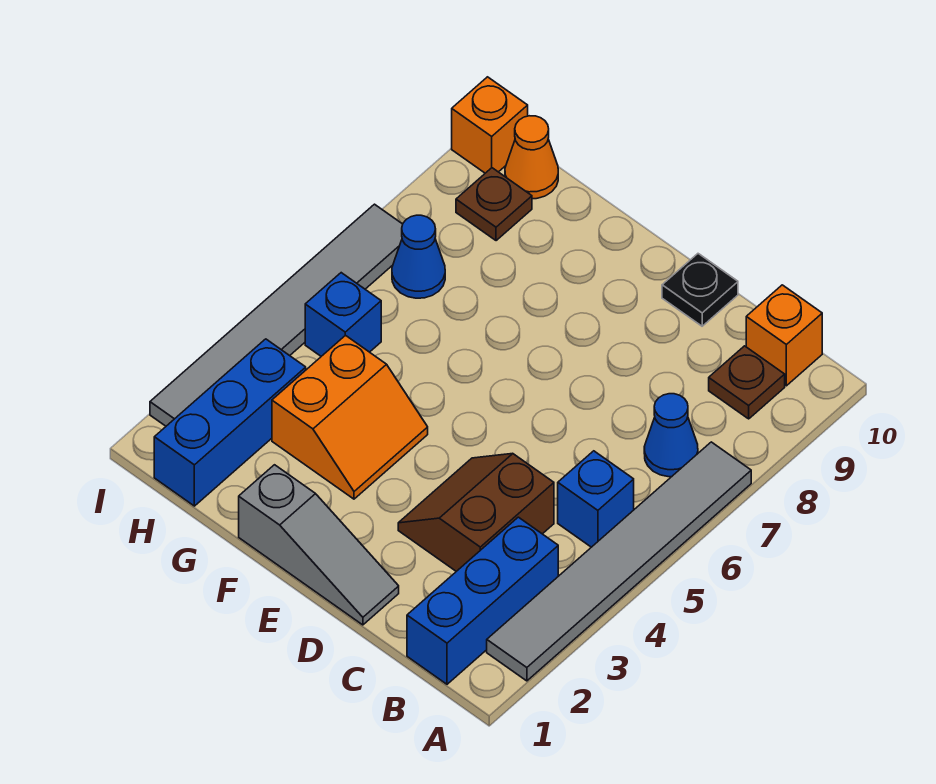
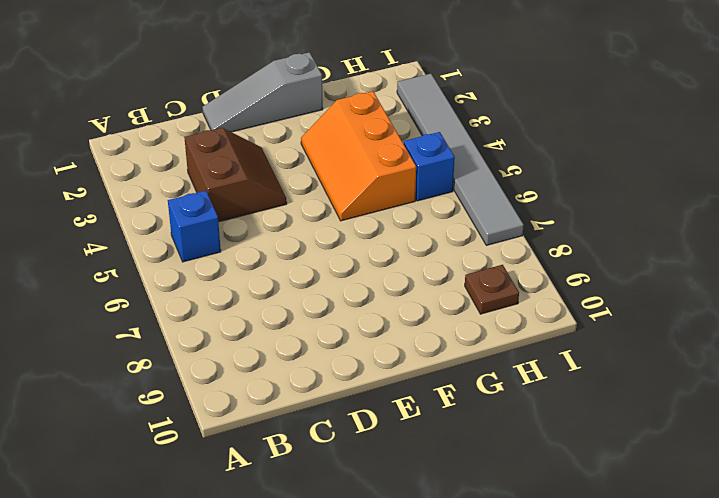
orange slope F3:G5 level 1 top G -> orange slope F3:G4 level 1 top G
none -> grey tile A2:A7 level 1
none -> blue brick B1:B3 level 1
none -> blue cone B7 level 1

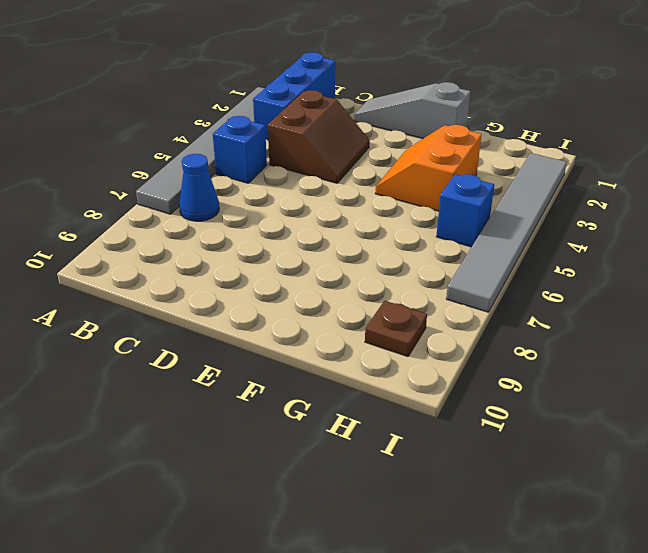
none -> brown plate B9 level 1
none -> orange brick B10 level 1
none -> black plate D10 level 1

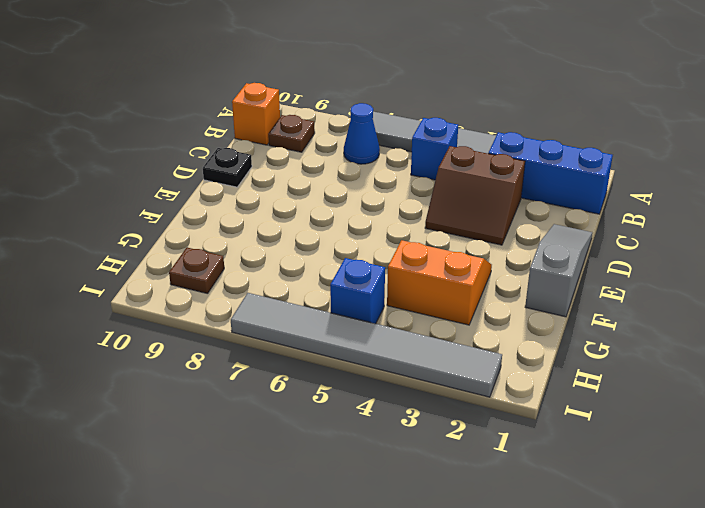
none -> blue brick H1:H3 level 1
none -> blue cone H7 level 1
none -> orange cone H10 level 1

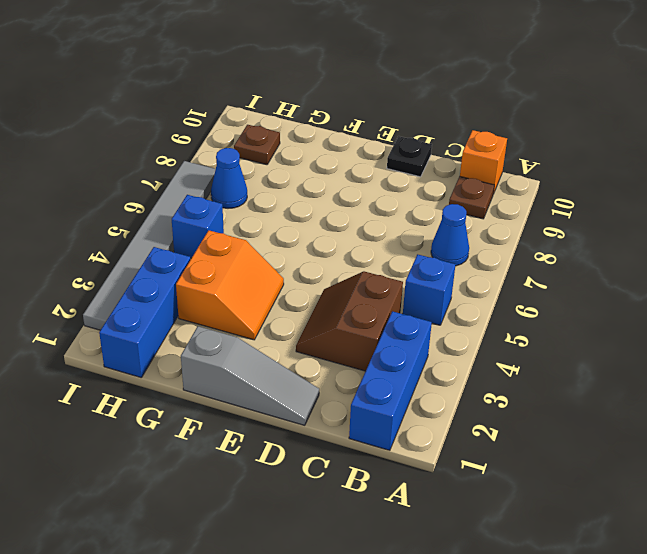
none -> grey tile A2:A7 level 1
none -> orange cone H10 level 1
none -> orange brick I10 level 1

